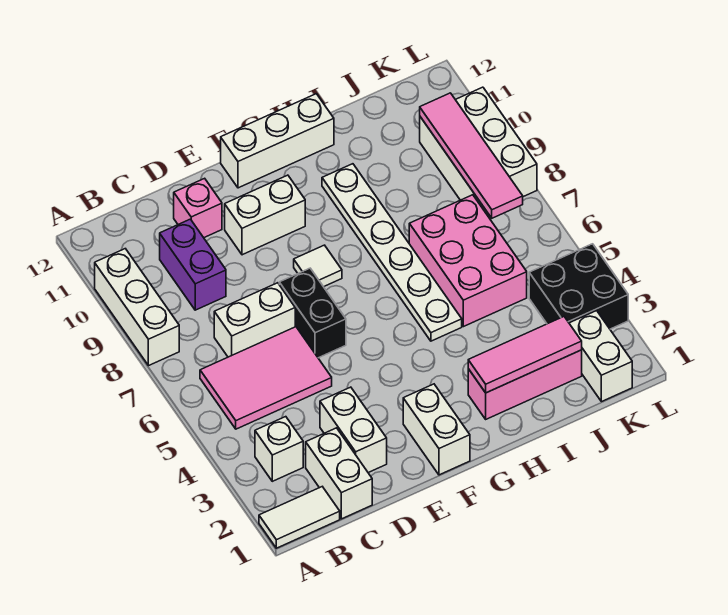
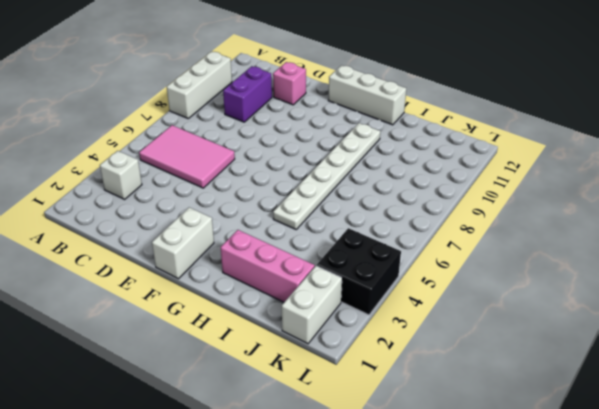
none -> white tile A1:B1 level 1
none -> white brick C1:C2 level 1
none -> white brick C7:D7 level 1

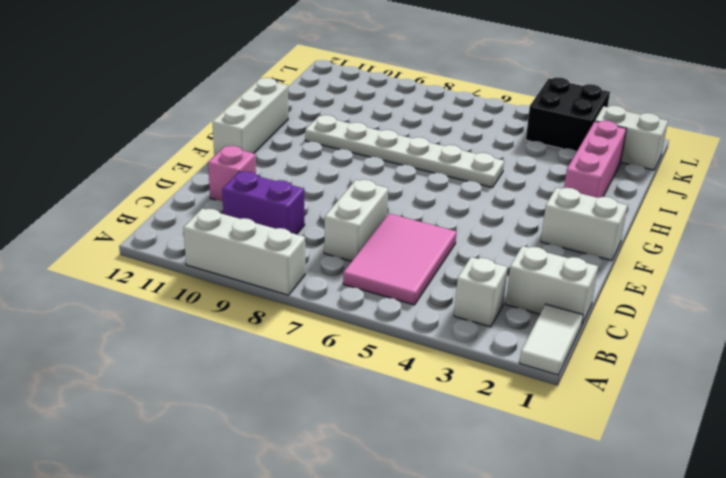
none -> white brick D2:D3 level 1
none -> black brick E6:E7 level 1
none -> white brick E10:F10 level 1

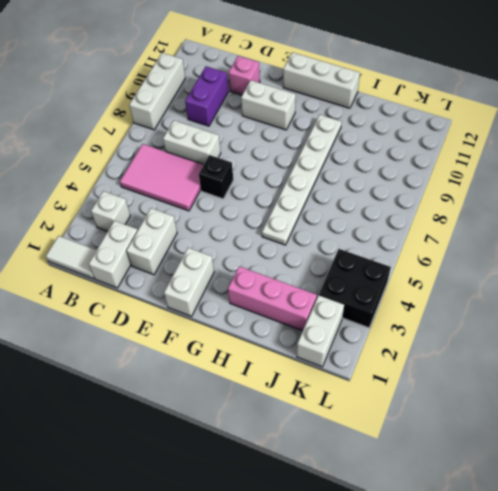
black brick E6 level 1 -> black brick E6:E7 level 1
none -> white tile F8 level 1
none -> pink brick I5:J7 level 1
none -> white brick K8:L10 level 1

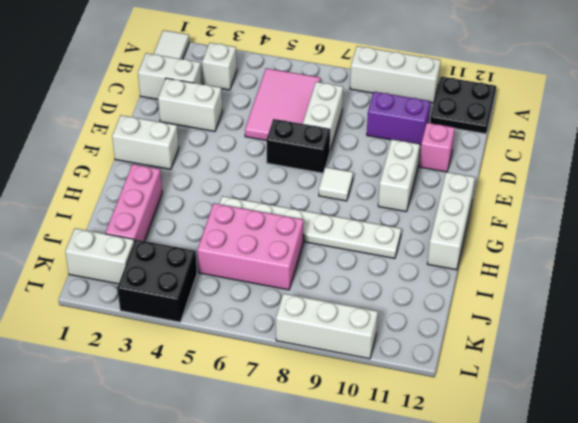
black plate A11:B12 level 1 -> none
white brick L8:L10 level 1 -> white brick K8:L10 level 1
none -> pink tile H2:J2 level 2
none -> pink tile K7:K10 level 2

